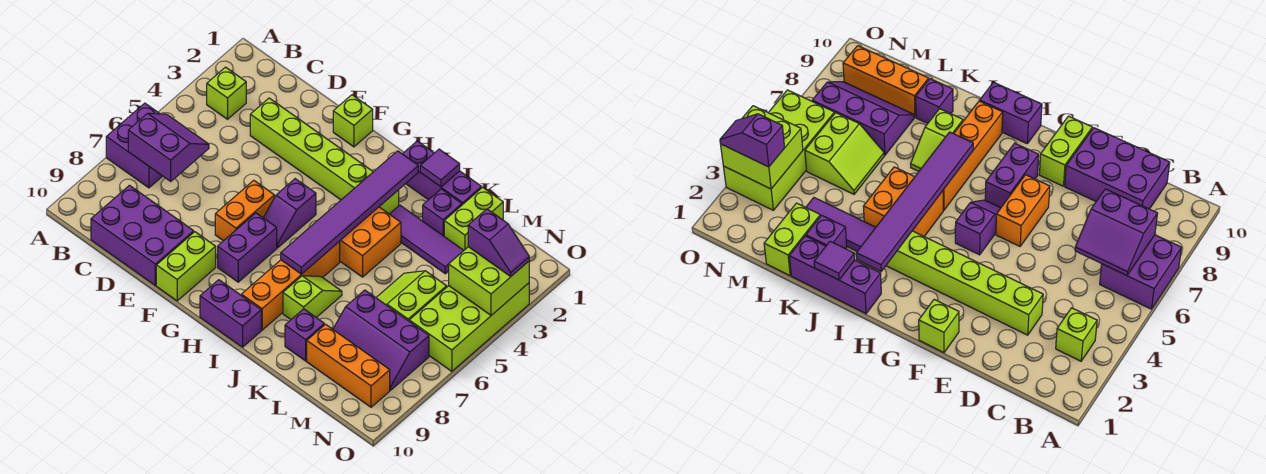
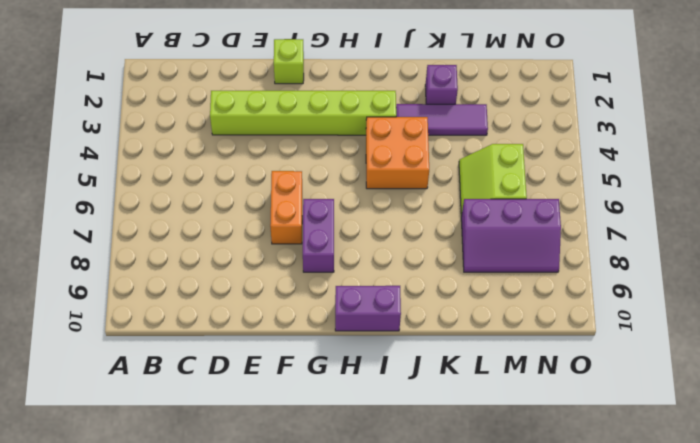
none -> purple brick A6:B7 level 1
none -> lime brick B3 level 1
none -> purple brick C9:E10 level 1

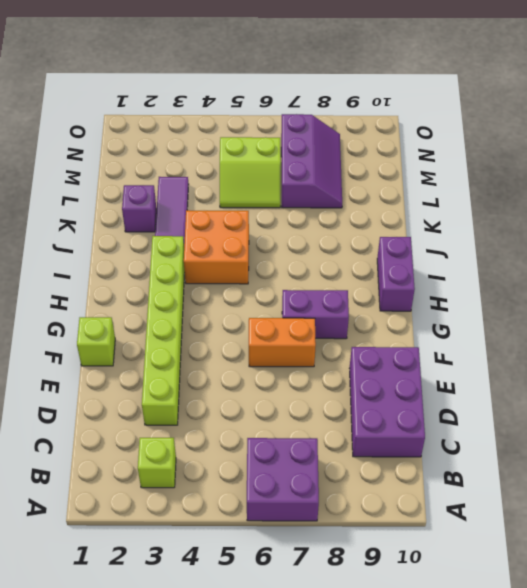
none -> lime brick F9:F10 level 1
none -> purple slope G5:G6 level 1 top 5
none -> purple brick I1:K1 level 1

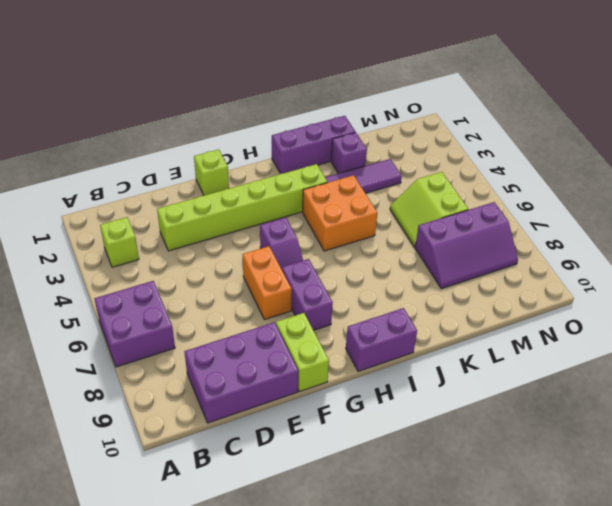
none -> orange brick I6:I9 level 1
none -> lime slope J7:J8 level 1 top 8
none -> purple brick K9 level 1

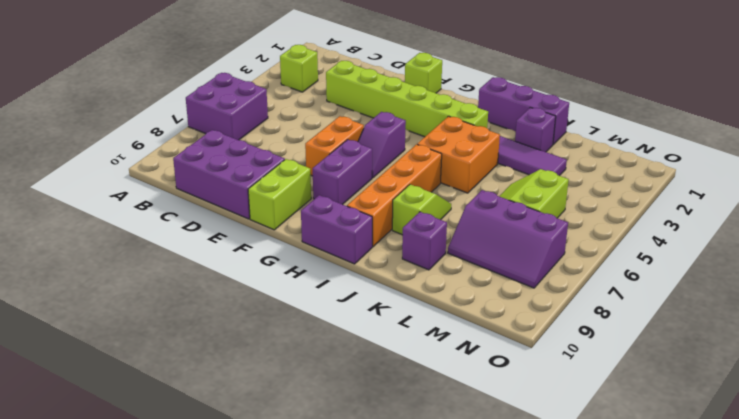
none -> lime brick L1:L2 level 1
none -> orange brick L9:N9 level 1
none -> lime brick N3:O6 level 1

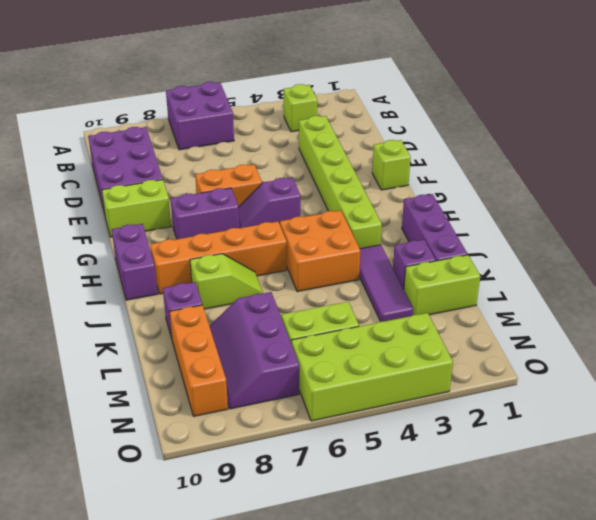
none -> purple slope B6:C7 level 2 top 7
none -> purple tile I2:I7 level 2
none -> purple tile J1 level 2

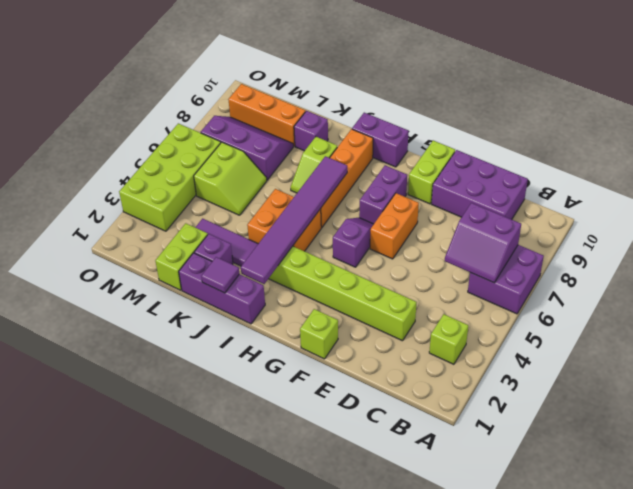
none -> lime brick N3:O4 level 2
none -> purple slope N3:O3 level 3 top N

